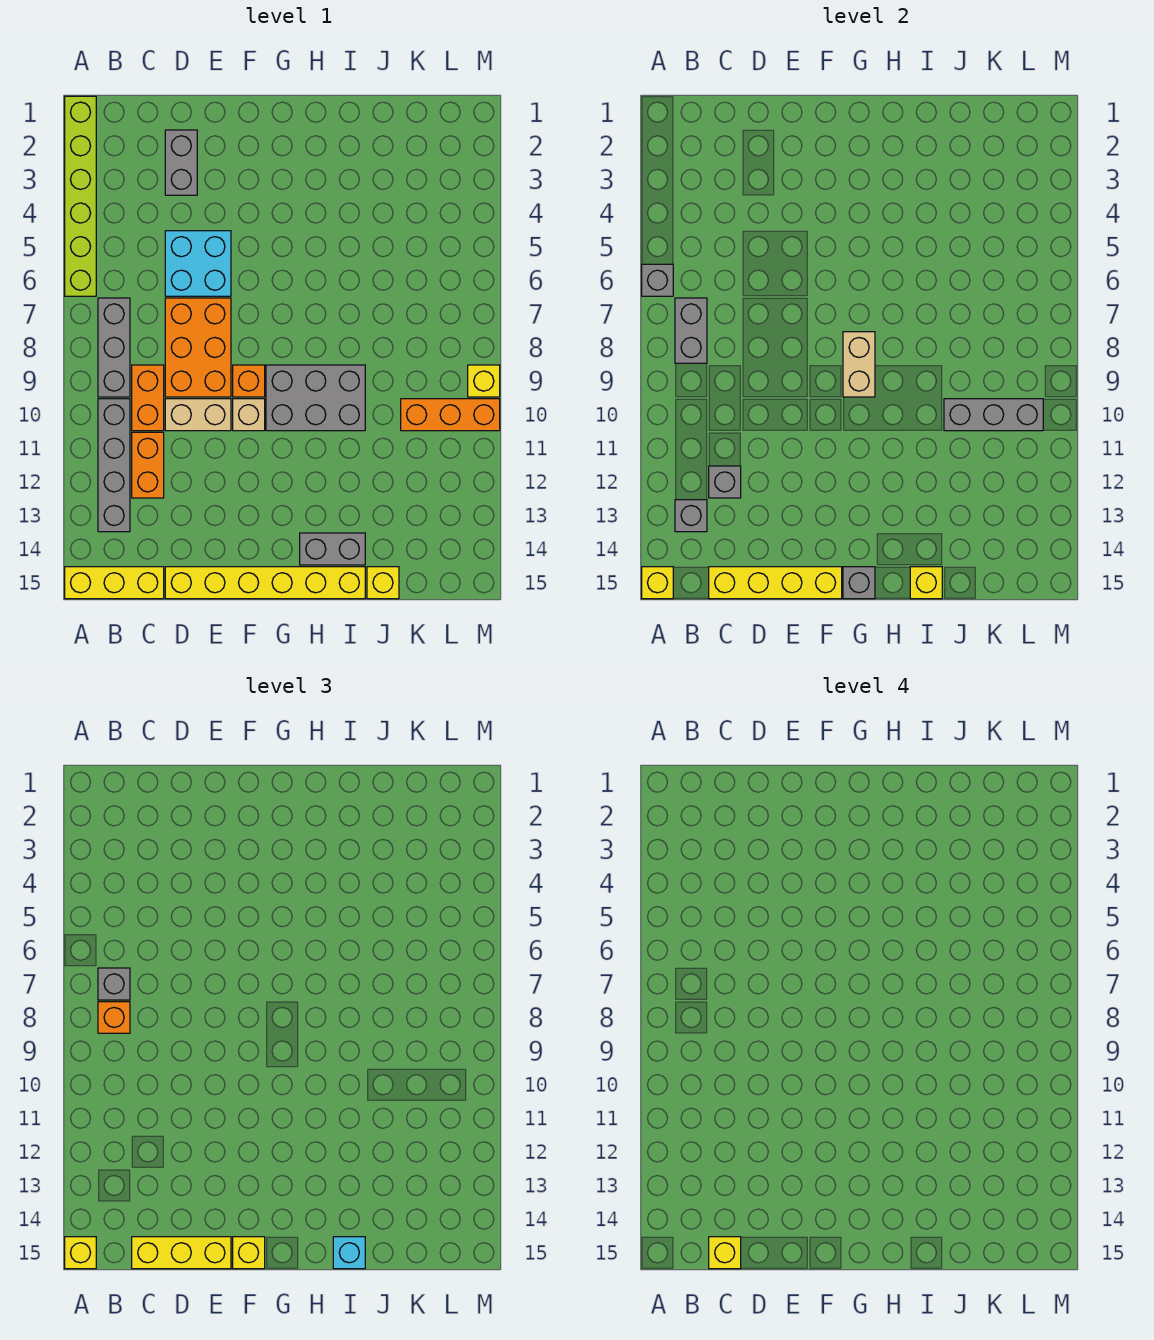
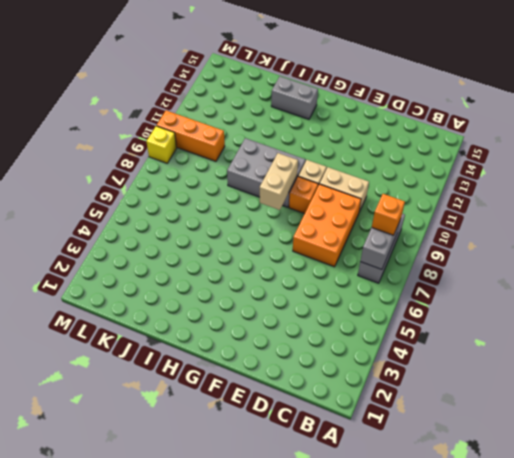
none -> lime brick A1:A6 level 1
none -> yellow brick A15:C15 level 1
none -> grey brick B10:B13 level 1
none -> orange brick C9:C10 level 1

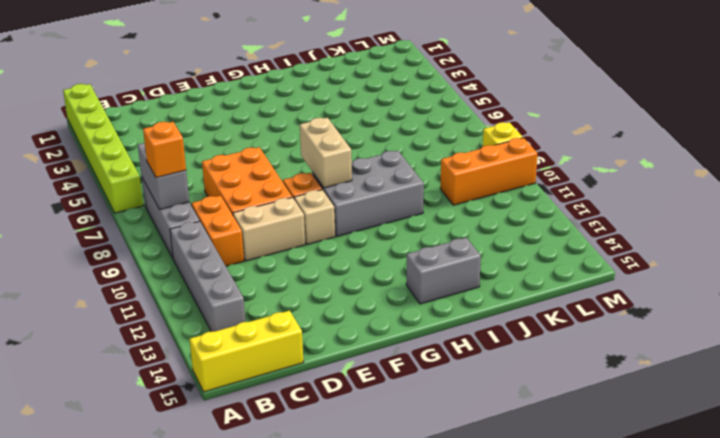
none -> orange brick C11:C12 level 1
none -> grey brick D2:D3 level 1
none -> cyan brick D5:E6 level 1
none -> yellow brick D15:I15 level 1

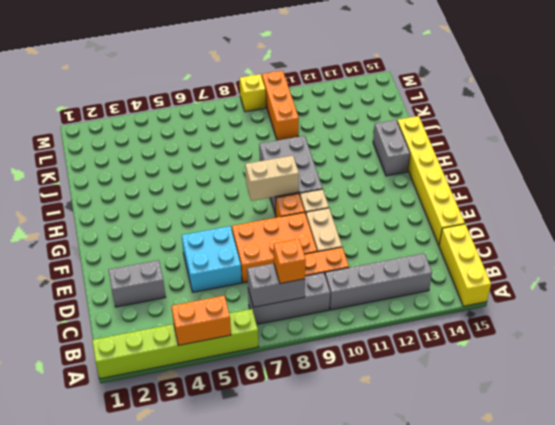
orange brick A4:A5 level 2 -> orange brick C11:C12 level 1
none -> yellow brick J15 level 1
none -> grey brick A6 level 2
none -> yellow brick A15 level 2
none -> grey brick B13 level 2

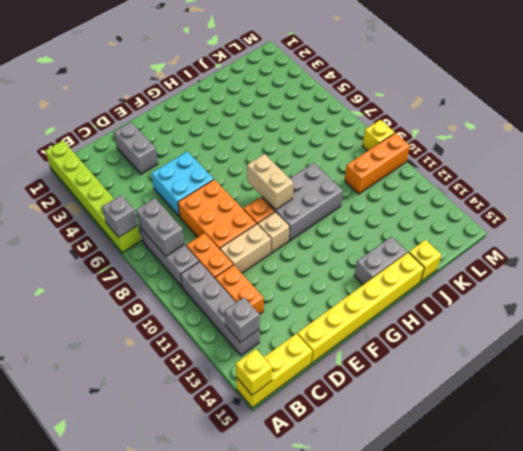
none -> grey brick C12 level 2
none -> yellow brick C15:F15 level 2
none -> grey brick G15 level 2
none -> yellow brick I15 level 2

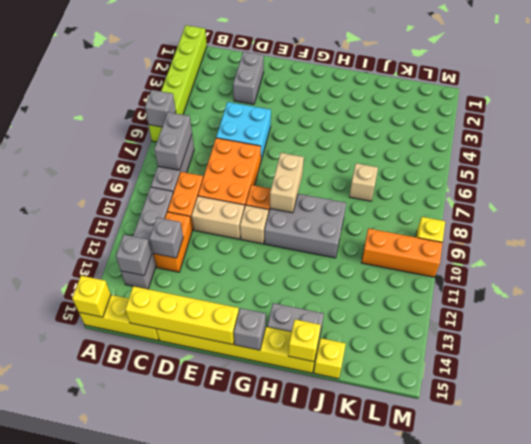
tan brick J7 level 1 -> none
none -> grey brick J10:L10 level 2
none -> yellow brick A15 level 3
none -> grey brick B7 level 3
none -> orange brick B8 level 3

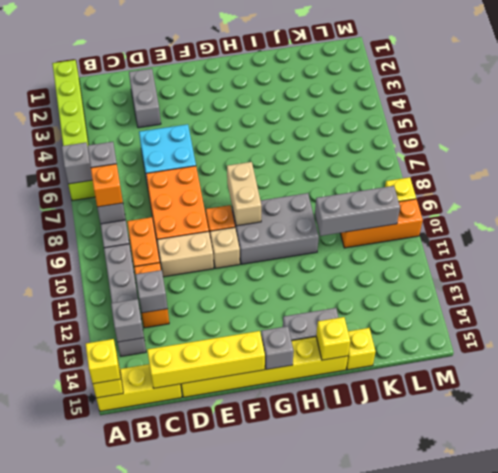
none -> yellow brick C15:E15 level 3
none -> yellow brick F15 level 3
none -> cyan brick I15 level 3
none -> yellow brick C15 level 4

